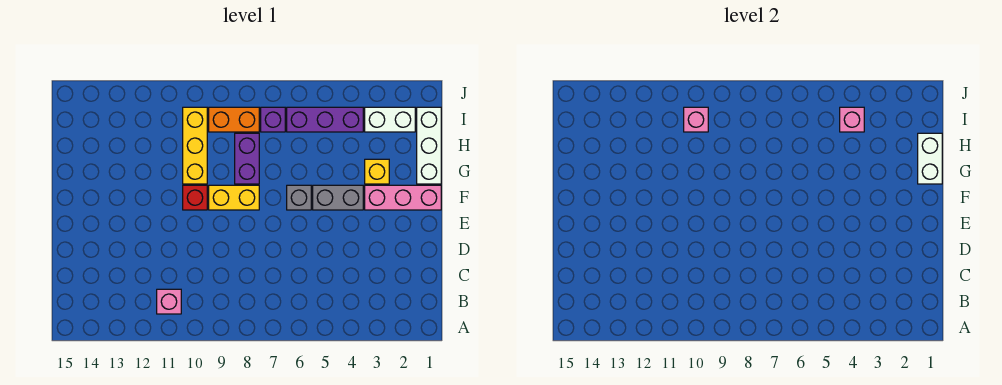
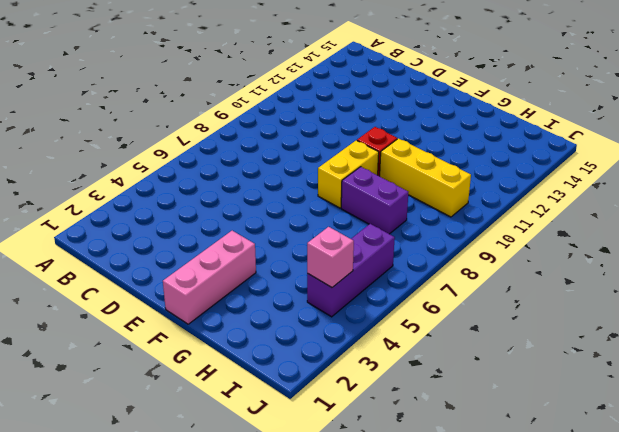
none -> pink brick B11 level 1
none -> grey brick F4:F5 level 1
none -> grey brick F6 level 1

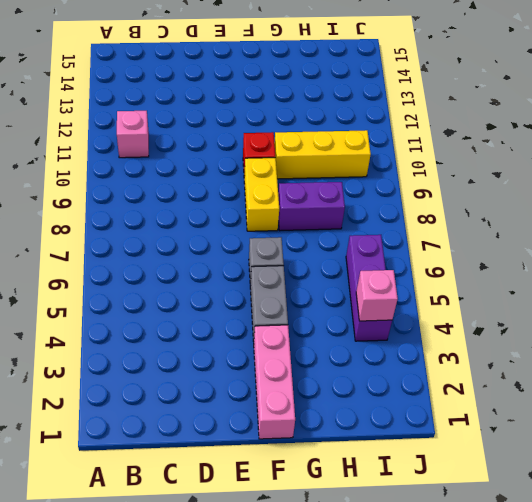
none -> white brick G1:I1 level 1
none -> yellow brick G3 level 1
none -> white brick I2:I3 level 1

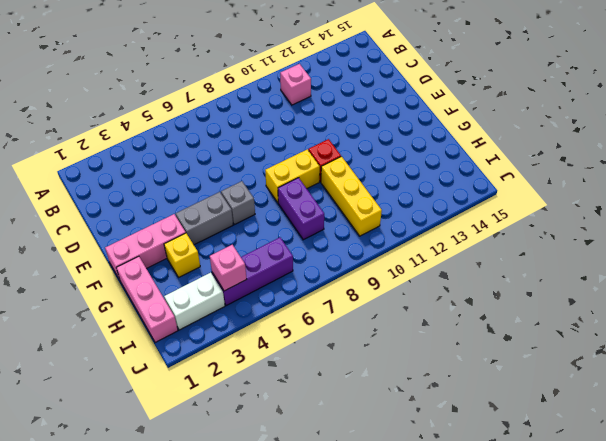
pink brick G1:I1 level 1 -> white brick G1:I1 level 1
none -> purple brick I7 level 1
none -> orange brick I8:I9 level 1
none -> white brick G1:H1 level 2

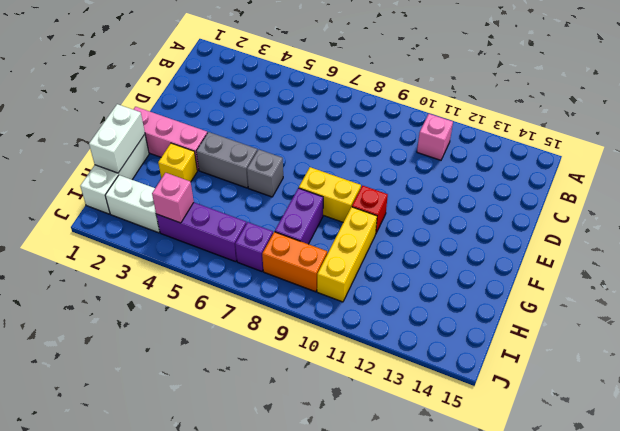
none -> pink brick I10 level 2

